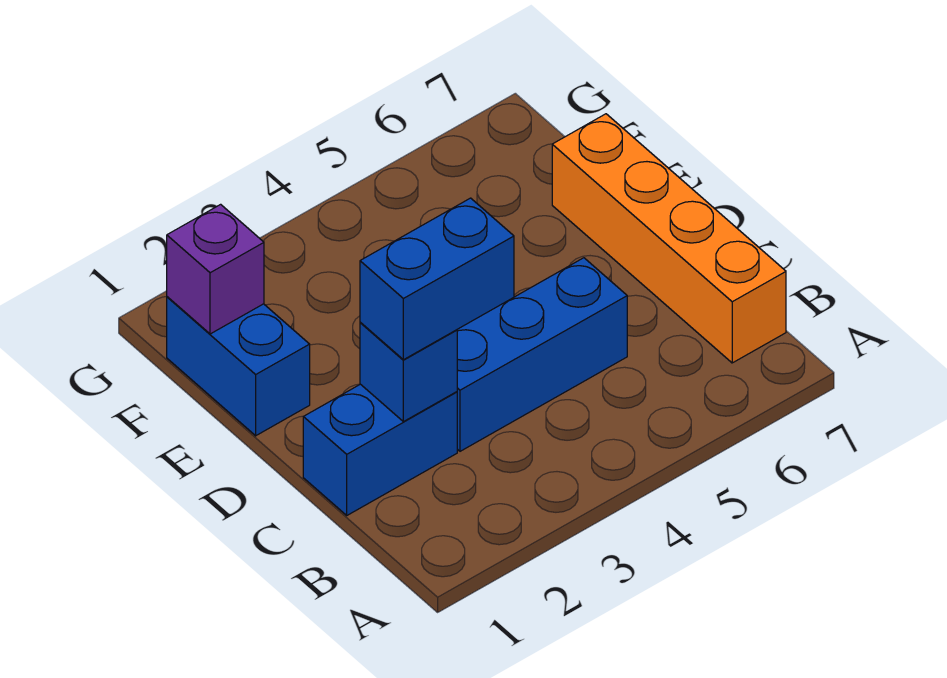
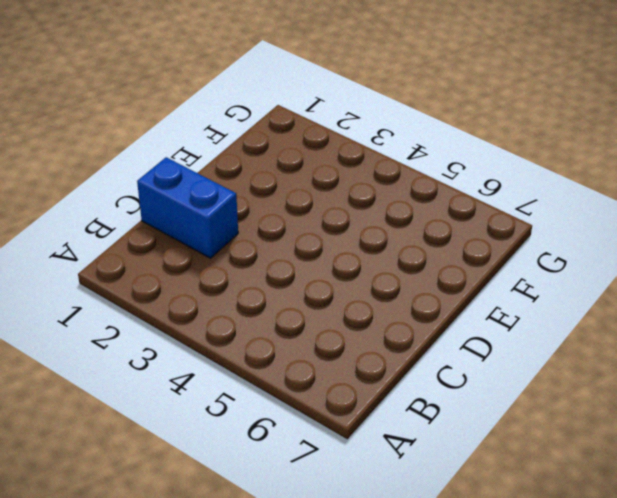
none -> orange brick B7:E7 level 1
none -> blue brick C3:C5 level 1

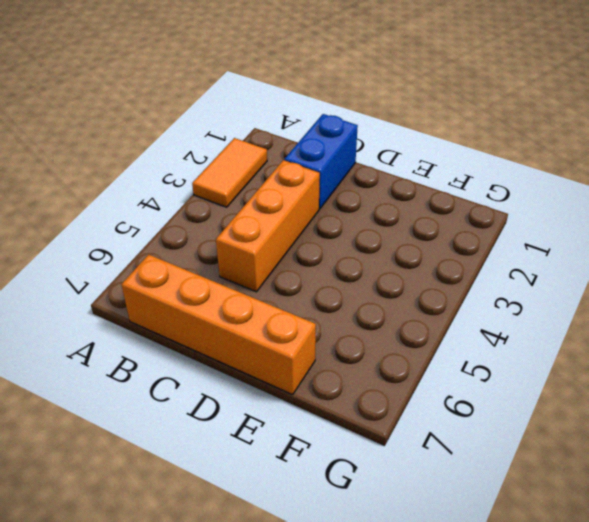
orange tile A2:A3 level 1 -> none
orange brick C3:C5 level 1 -> blue brick C3:C5 level 1
none -> blue brick E1:F1 level 1
none -> blue brick C2 level 2

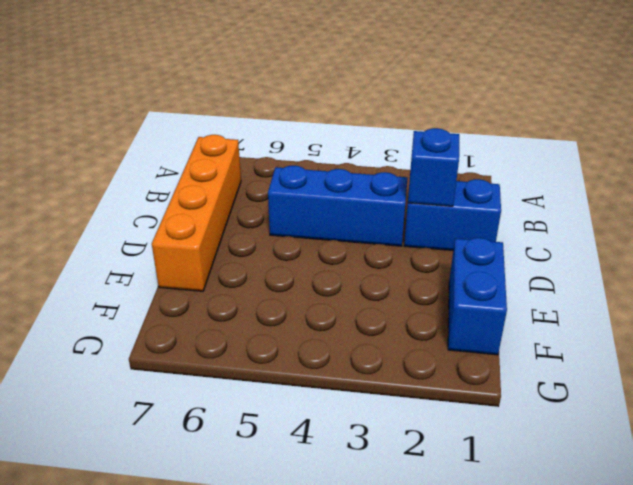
none -> purple brick F1 level 2
none -> blue brick C2:C3 level 3

